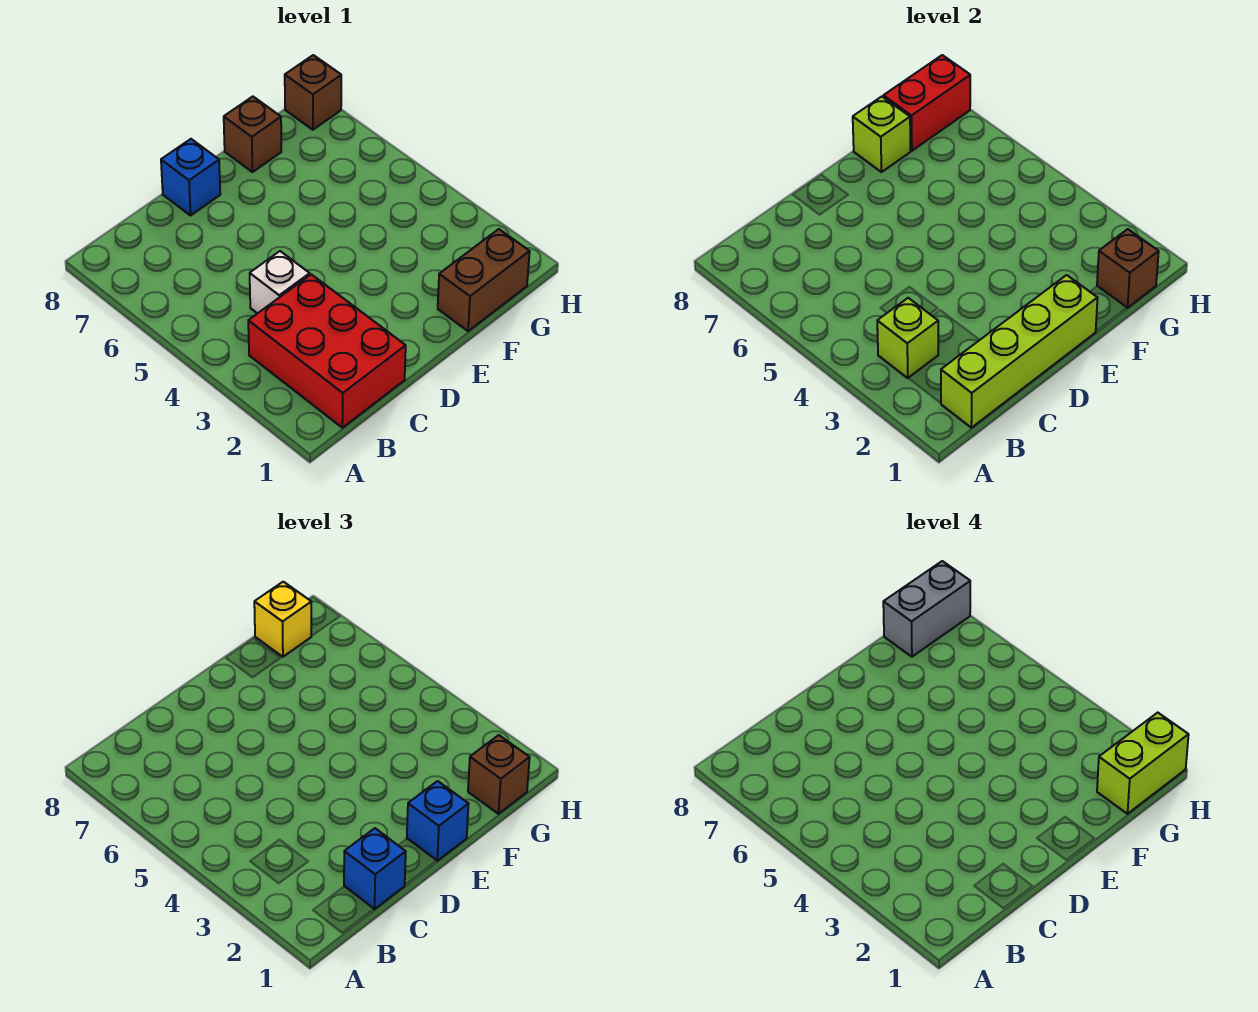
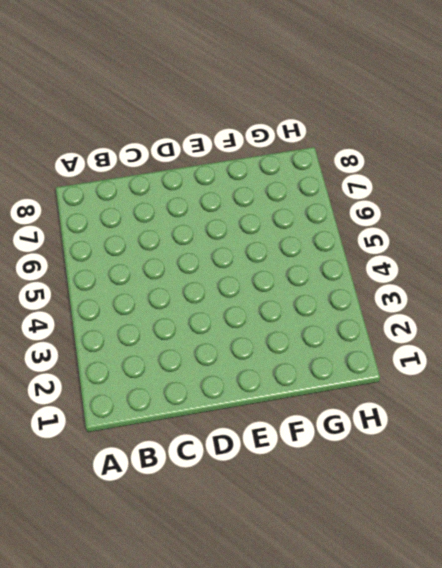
none -> red brick B1:C3 level 1
none -> white brick C4 level 1
none -> blue brick D8 level 1

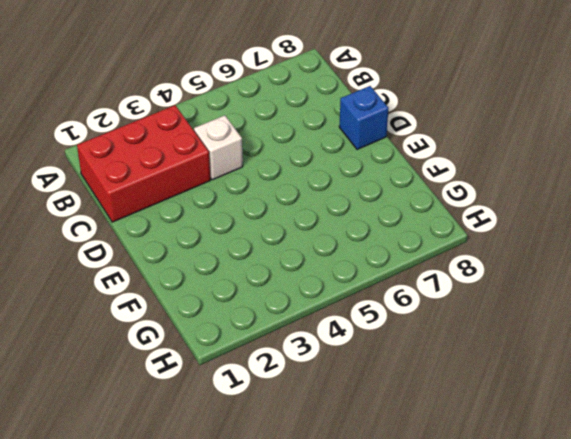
none -> brown brick F1:G1 level 1
none -> brown brick F8 level 1
none -> brown brick H8 level 1

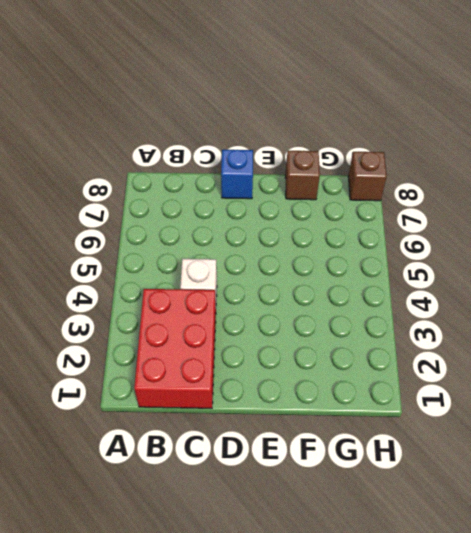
none -> brown brick F1:G1 level 1
none -> lime brick B1:E1 level 2
none -> lime brick B3 level 2

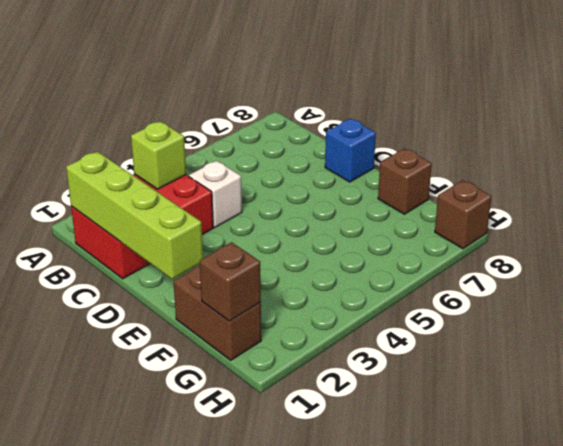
none -> lime brick F8 level 2
none -> red brick G8:H8 level 2
none -> blue brick C1 level 3

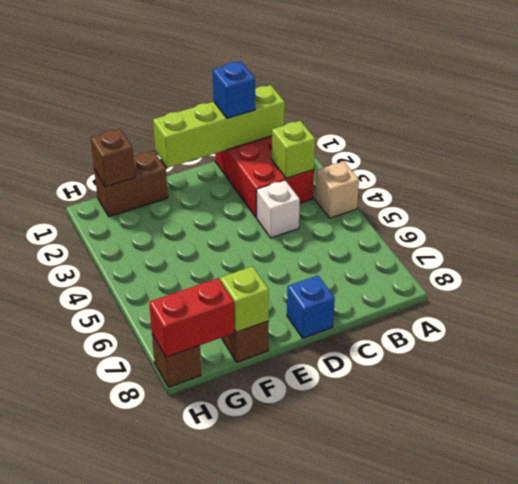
tan brick A4 level 1 -> none
none -> blue brick E1 level 3
none -> brown brick G1 level 3
none -> yellow brick G8 level 3

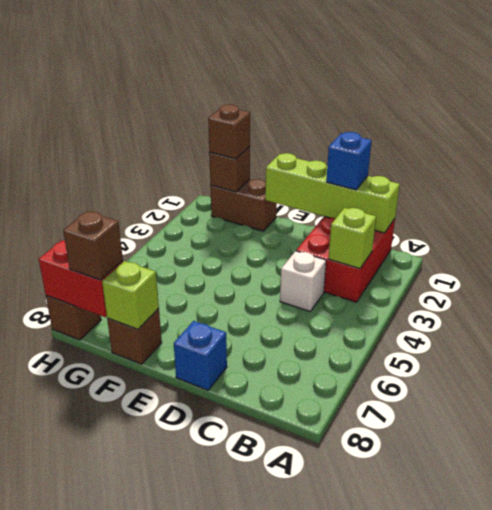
brown brick G8 level 3 -> yellow brick G8 level 3
none -> blue brick E1 level 3
none -> lime brick G1:H1 level 4
none -> grey brick G8:H8 level 4

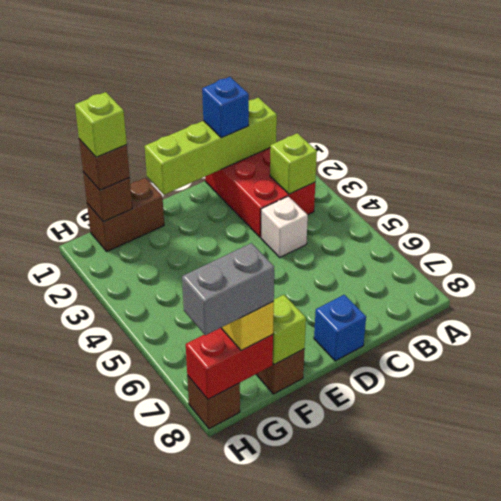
lime brick G1 level 4 -> lime brick G1:H1 level 4
none -> blue brick E1 level 3

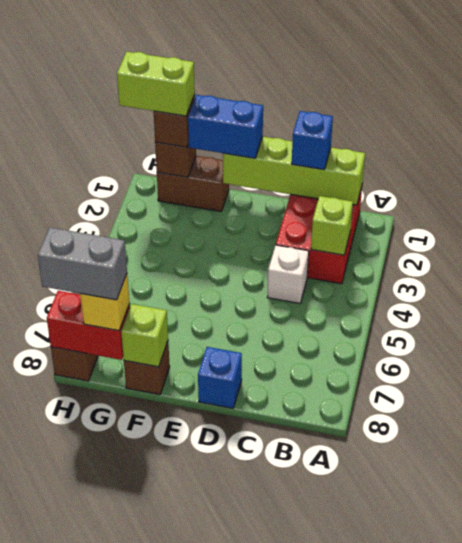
blue brick E1:F1 level 3 -> blue brick E1 level 3

